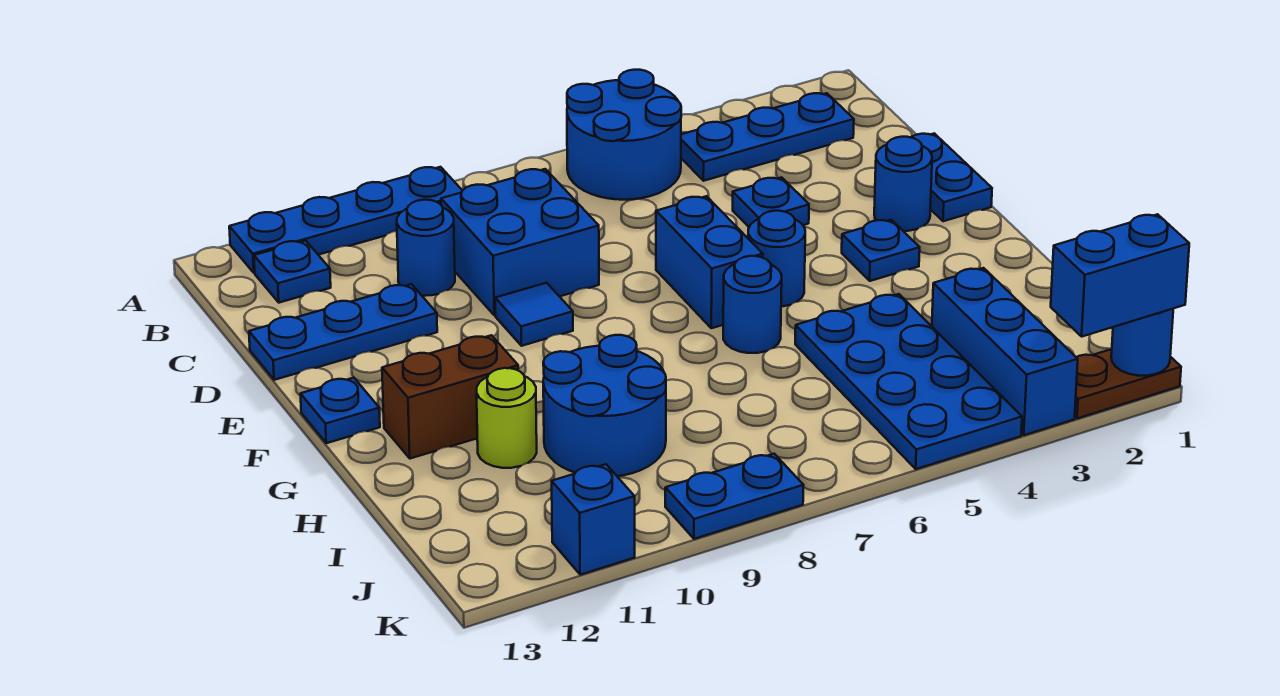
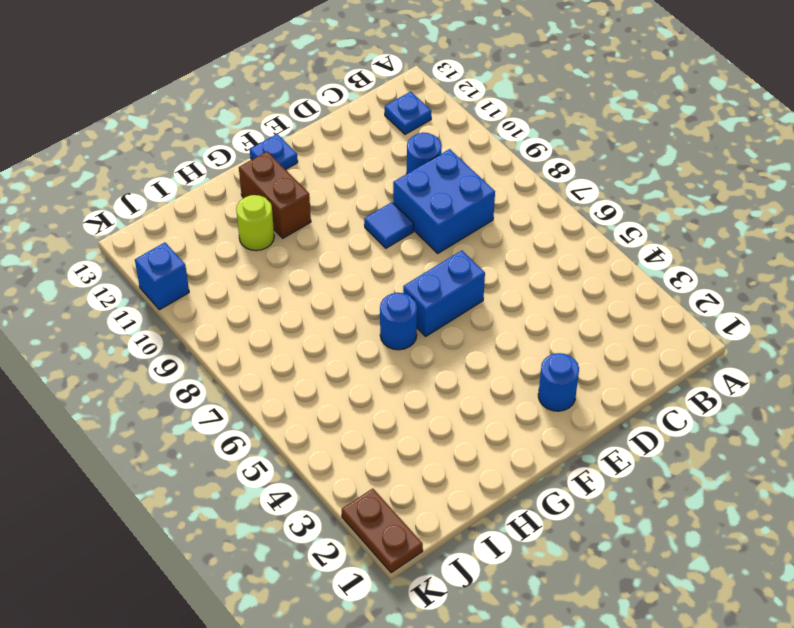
none -> blue round brick A5:B6 level 1
none -> blue plate A9:A12 level 1
none -> blue plate B2:B4 level 1

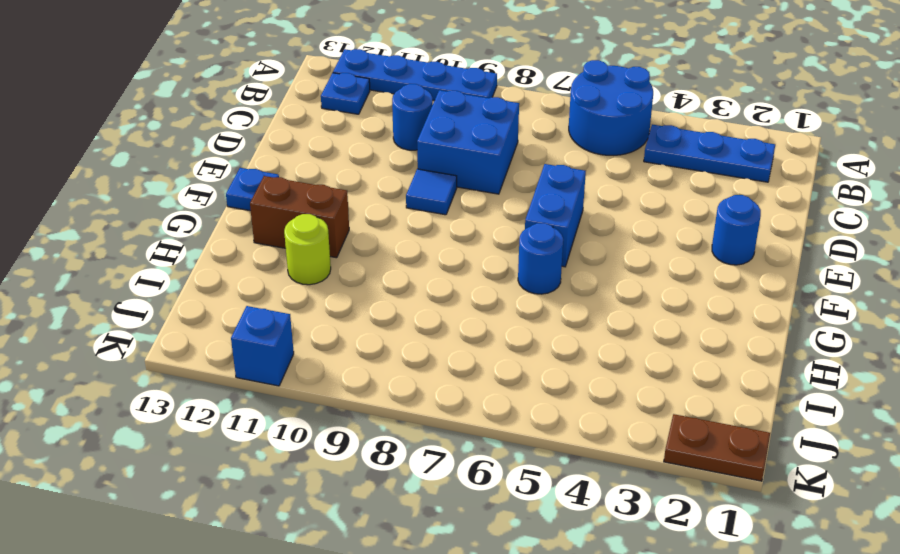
none -> blue plate D1:E1 level 1
none -> blue plate D4 level 1
none -> blue plate D11:D13 level 1

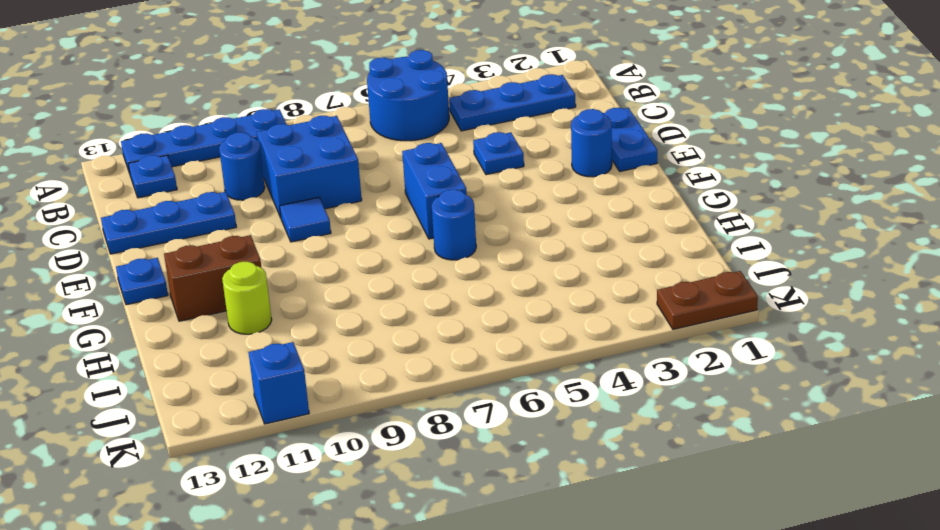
none -> blue plate F3 level 1
none -> blue round brick F5 level 1
none -> blue plate H4:K5 level 1

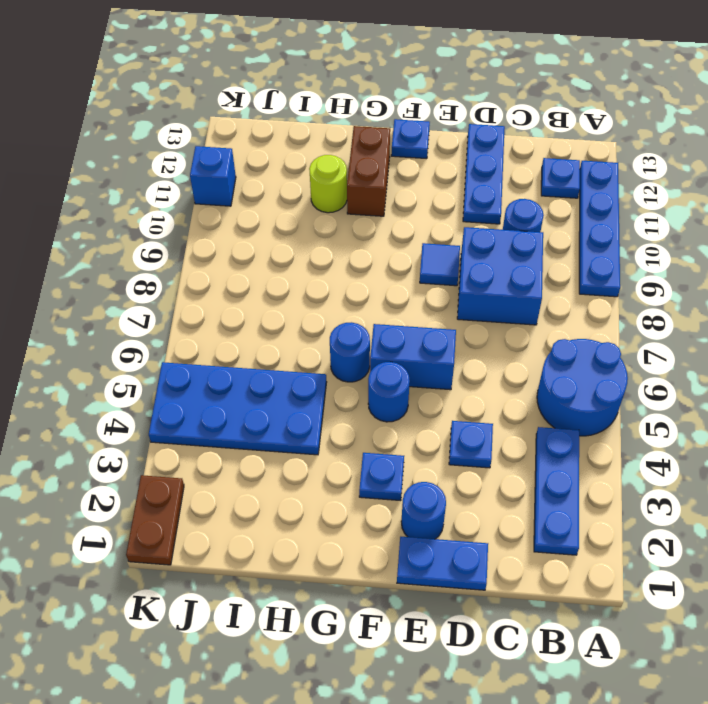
none -> blue round brick H9:I10 level 1
none -> blue brick I3:K3 level 1
none -> blue plate K8:K9 level 1

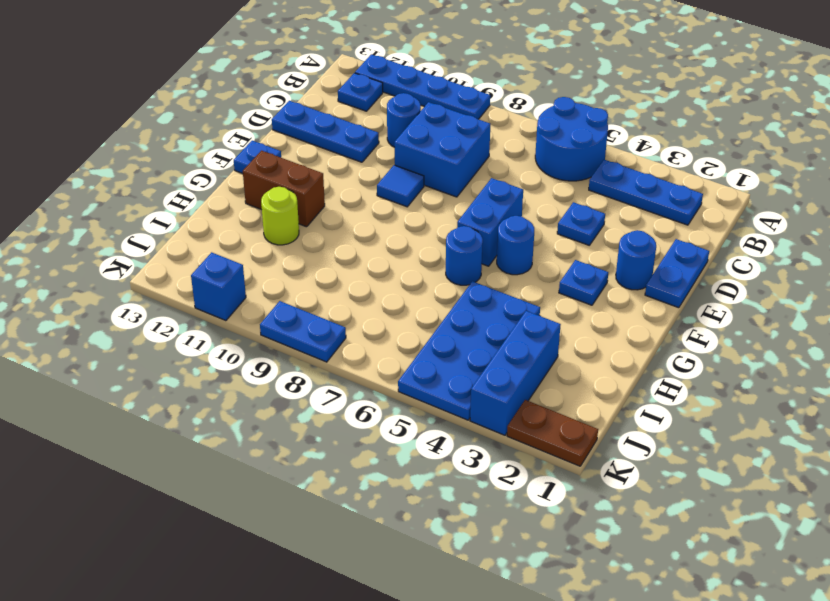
none -> blue round brick H9:I10 level 1
none -> blue round brick K1 level 2
none -> blue brick K1:K2 level 3

